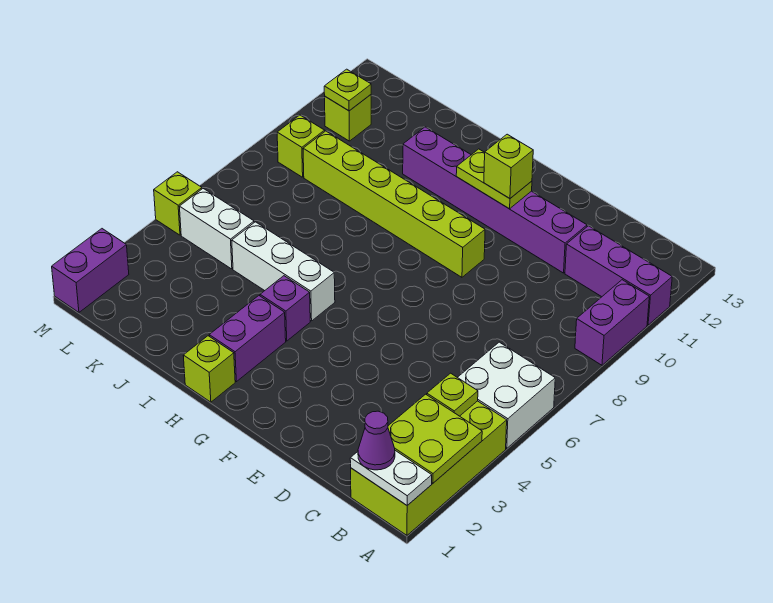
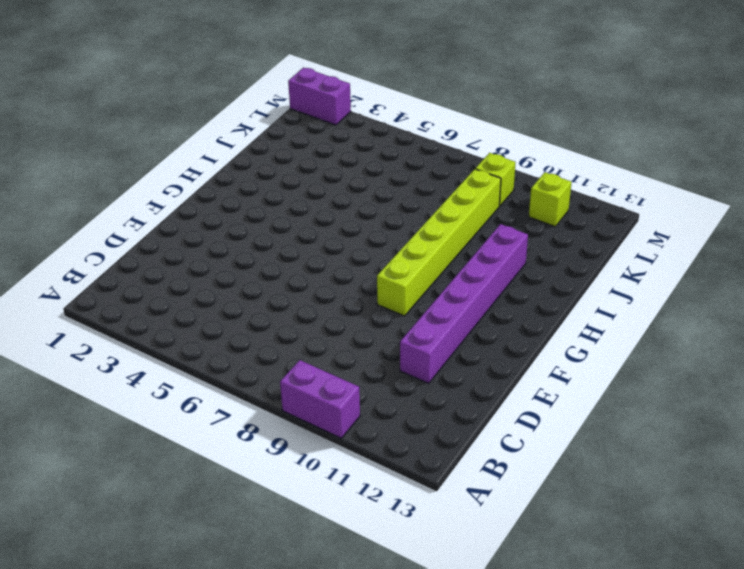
none -> lime brick A1:B4 level 1
none -> white brick A5:B6 level 1
none -> purple brick A11:C11 level 1

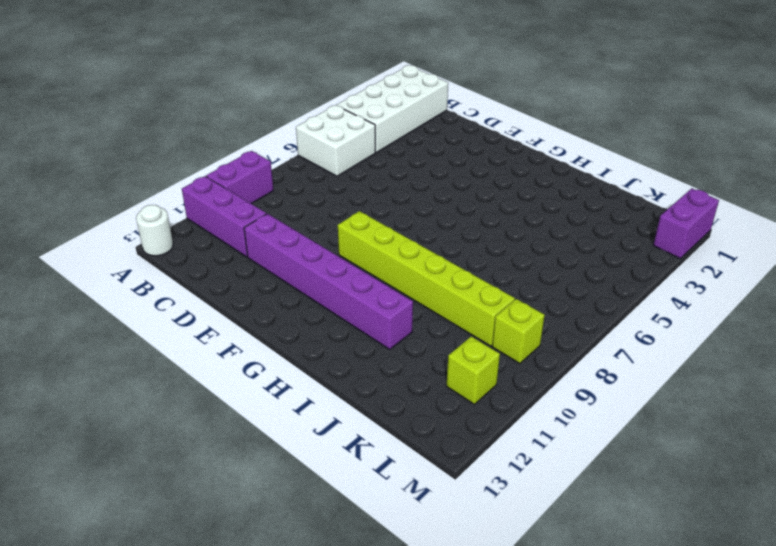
white brick A1:B4 level 1 -> lime brick A1:B4 level 1
white round brick A13 level 1 -> none
none -> lime brick H1 level 1
none -> purple brick H2:H3 level 1
none -> purple brick H4 level 1

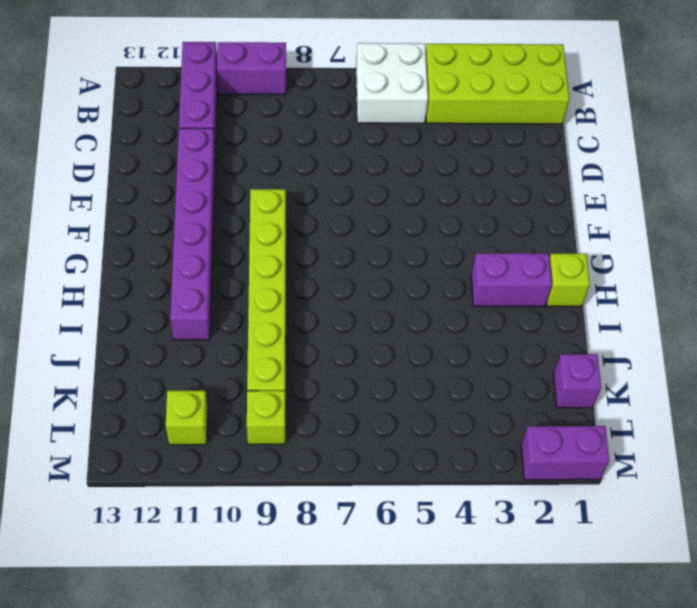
purple brick K1 level 1 -> purple brick H4 level 1
none -> white brick H5:J5 level 1
none -> white brick K5:L5 level 1
none -> lime brick M5 level 1

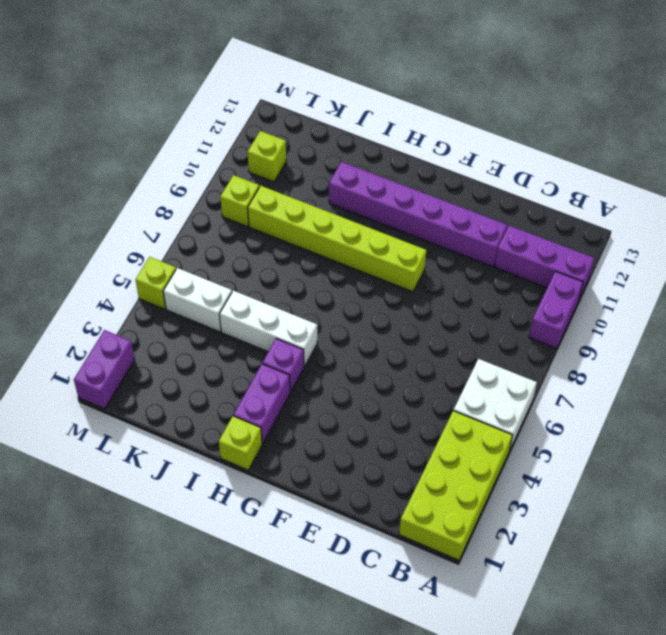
none -> white plate A1:B1 level 2
none -> lime plate A2:B3 level 2
none -> lime plate B4 level 2

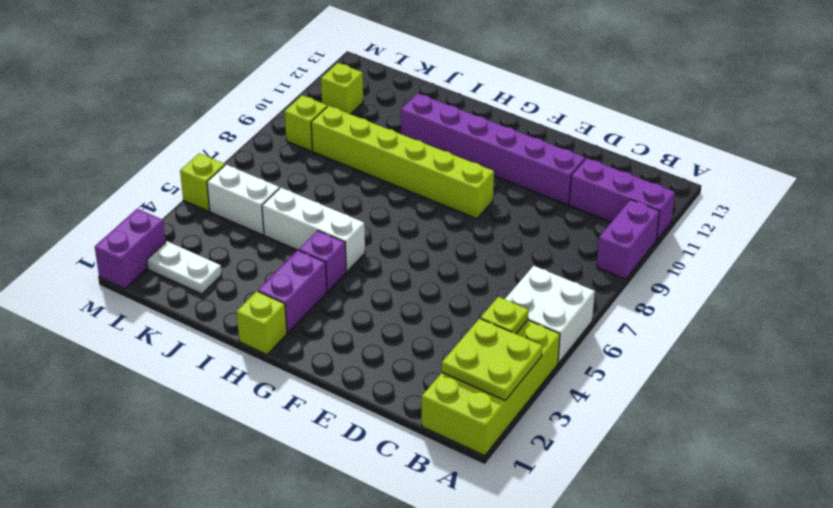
white plate K2:L2 level 1 -> white plate A1:B1 level 2
none -> lime plate F11:G11 level 2
none -> lime plate L11 level 2
none -> purple cone B1 level 3

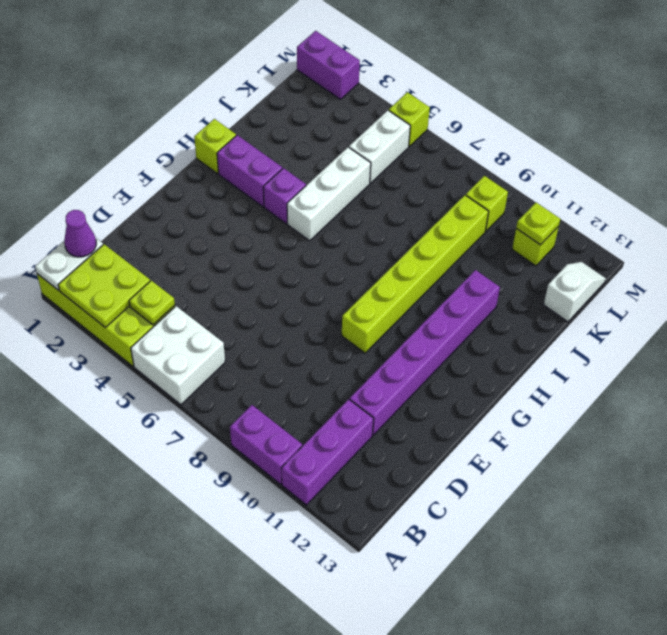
white slope K13:L13 level 1 top K -> none
none -> lime plate F11:G11 level 2
none -> lime brick F11 level 3

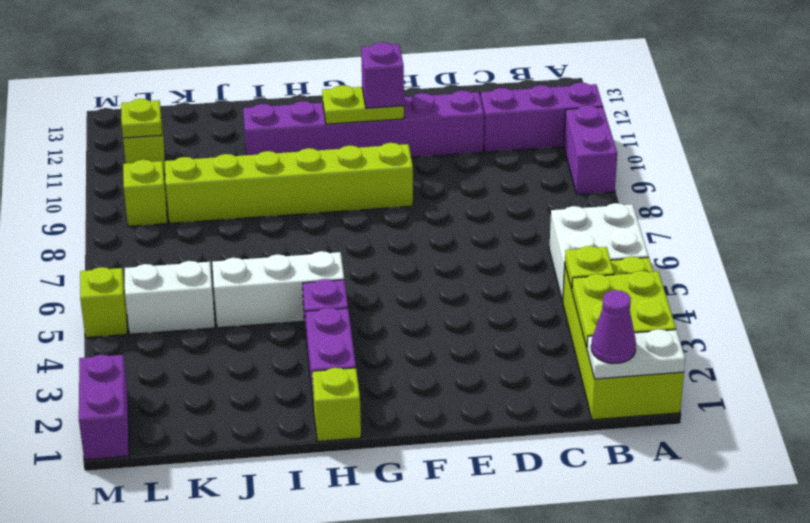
purple brick F11 level 3 -> lime brick F11 level 3

